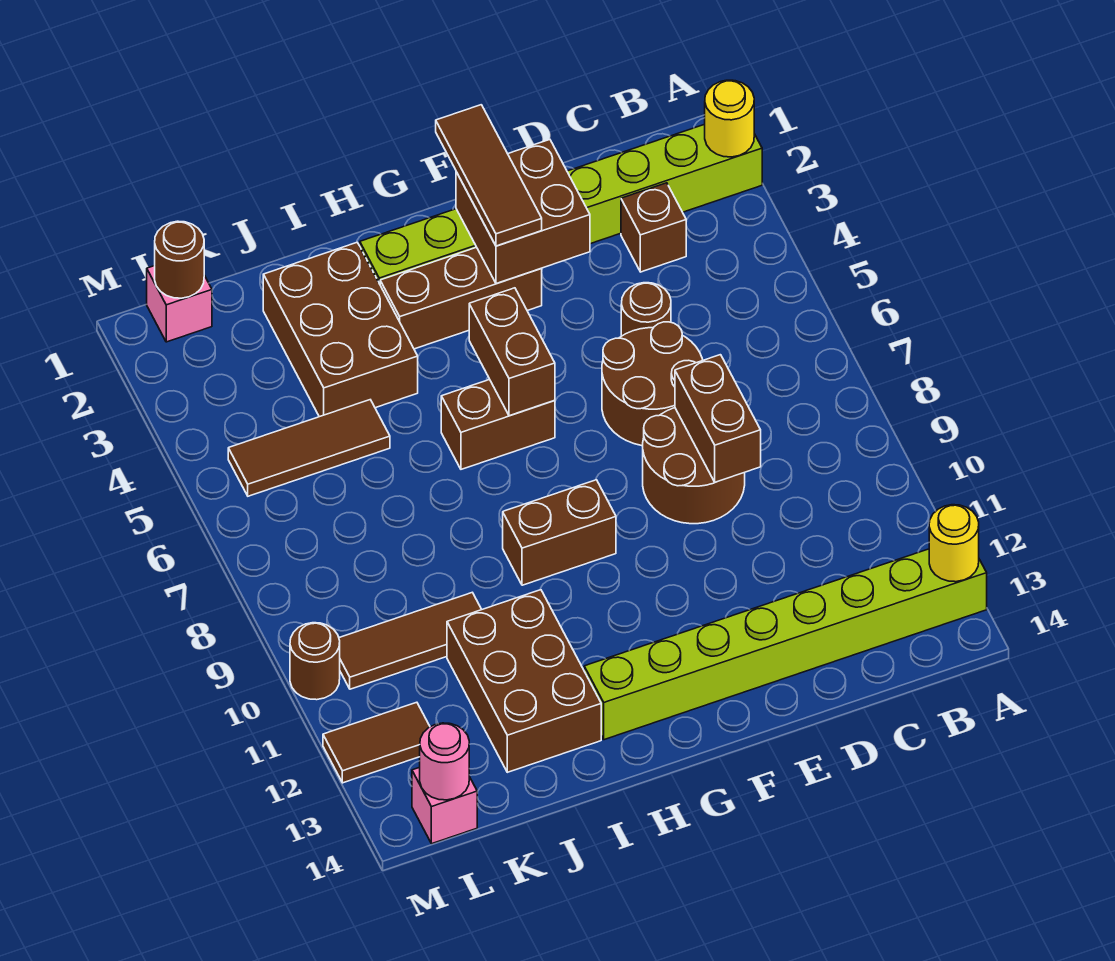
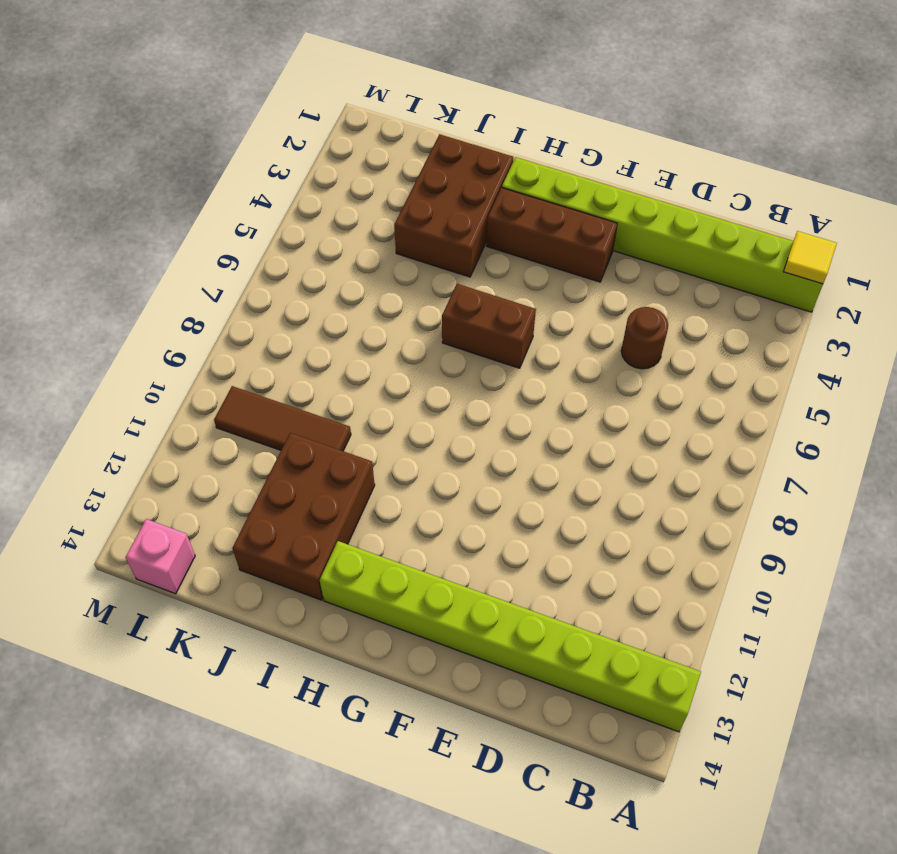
yellow tile A2 level 2 -> yellow round brick A2 level 2
none -> brown brick C3 level 1
none -> brown round brick D6:E7 level 1
none -> brown round brick D8:E9 level 1

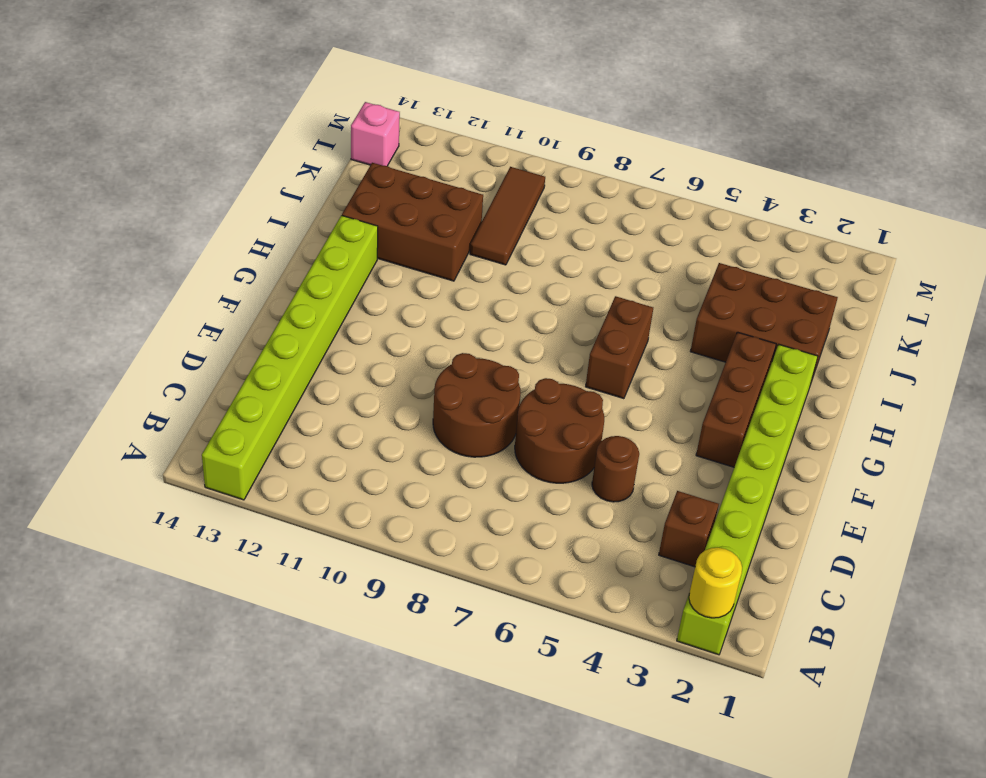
none -> brown brick G9:H9 level 1
none -> brown tile J5:L5 level 1
none -> pink brick L1 level 1

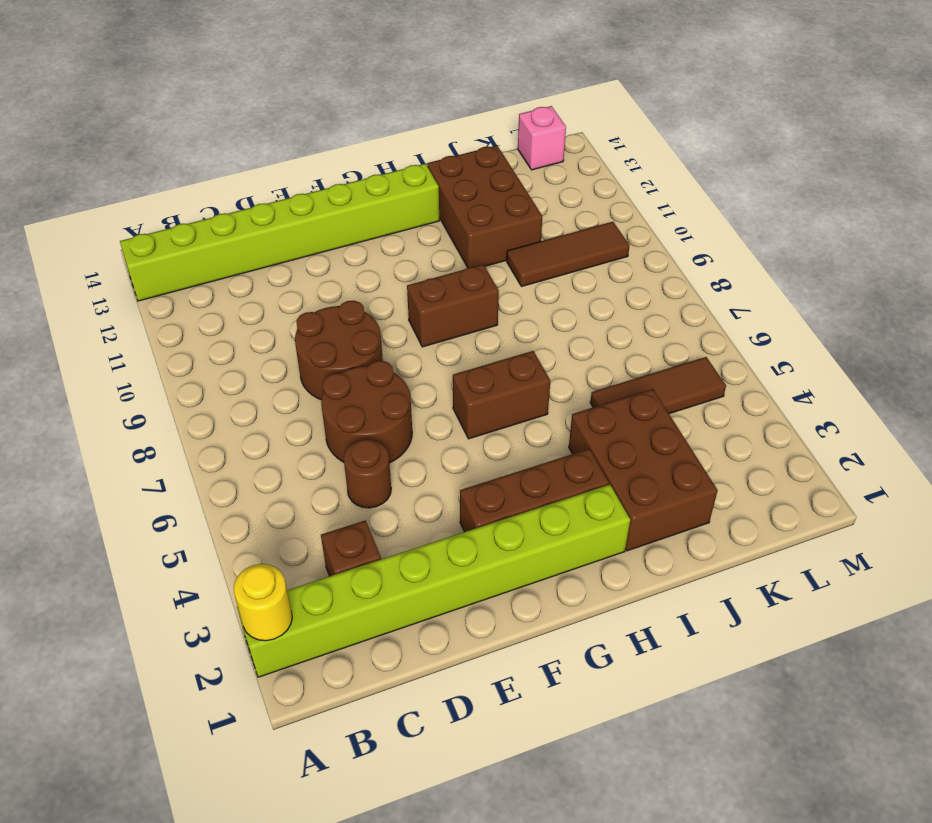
none -> pink brick L1 level 1
none -> brown tile L12:M12 level 1
none -> brown round brick M10 level 1

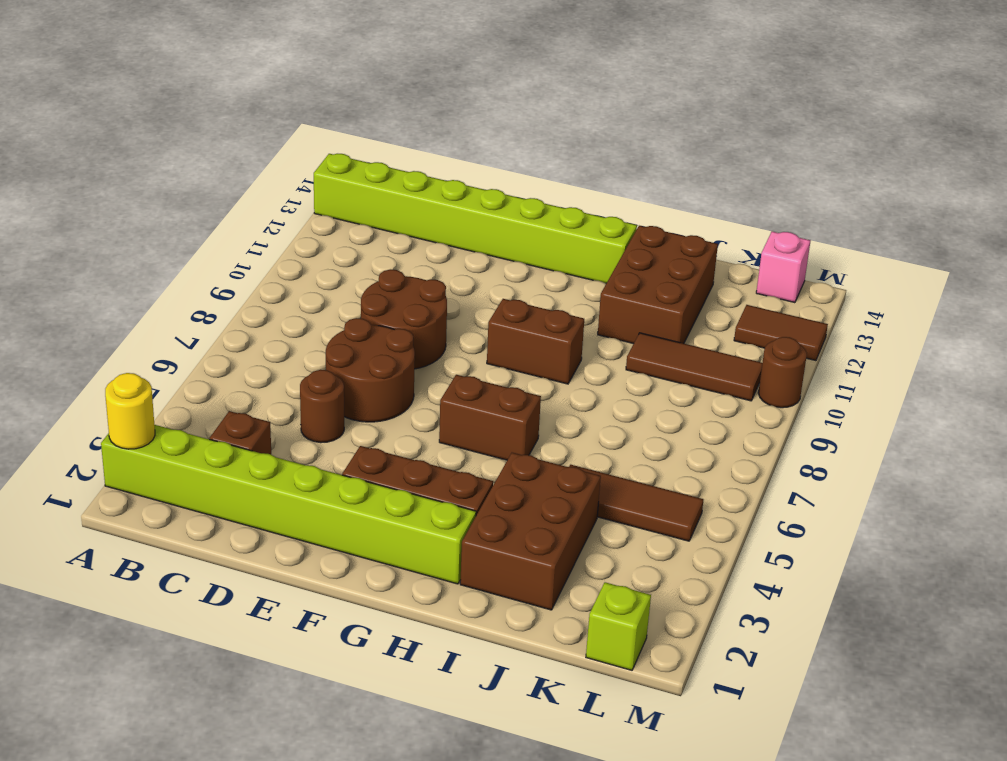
lime brick L1 level 1 -> pink brick L1 level 1
none -> yellow round brick A13 level 2
none -> brown brick D8:D9 level 2
none -> brown brick E2:F3 level 2

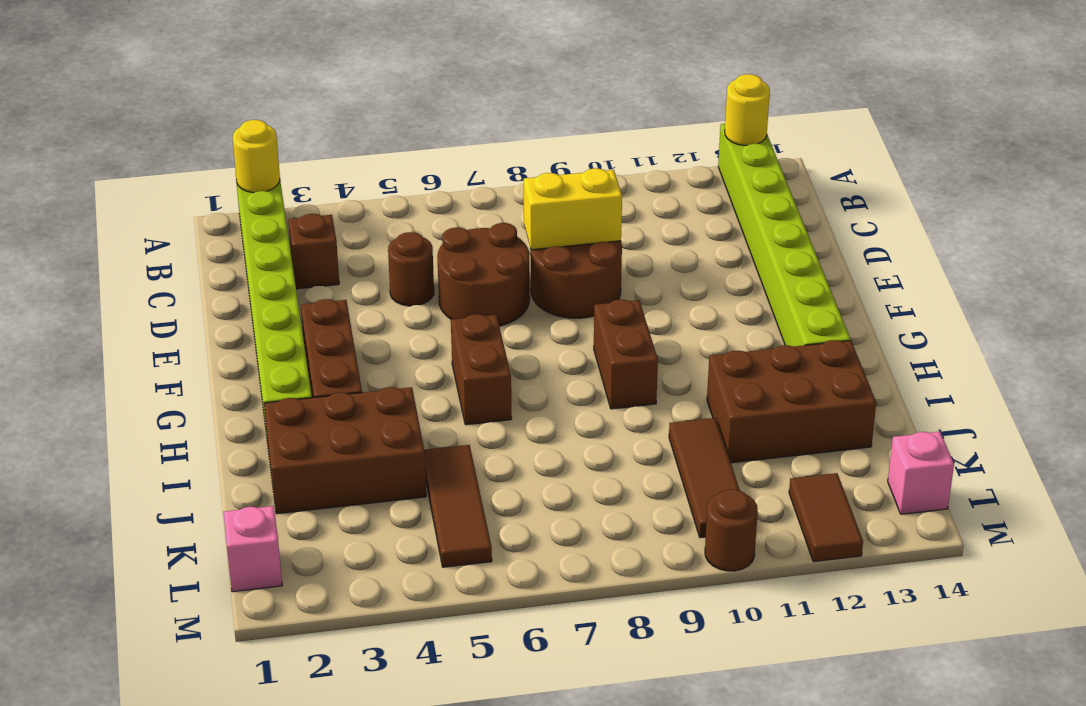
yellow brick D8:D9 level 2 -> brown brick D8:D9 level 2
none -> brown brick E2:F3 level 2
none -> brown brick G5:G6 level 2
none -> brown round brick L1 level 2

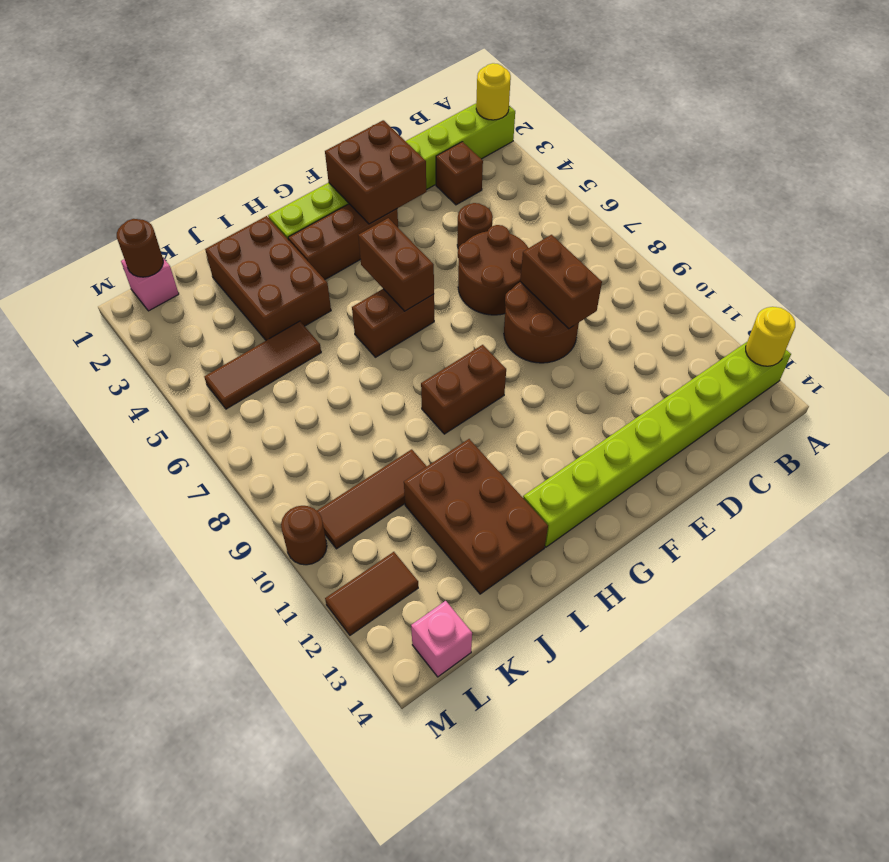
none -> pink round brick L14 level 2
none -> brown tile F1:F3 level 3

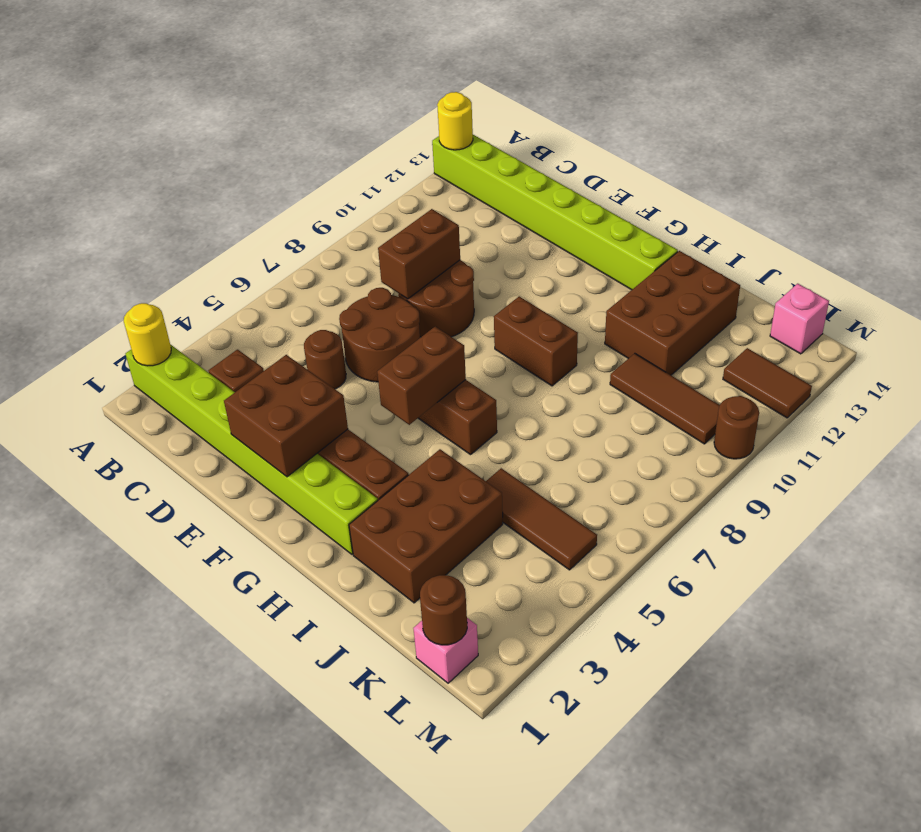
none -> pink round brick L14 level 2
none -> brown tile F1:F3 level 3

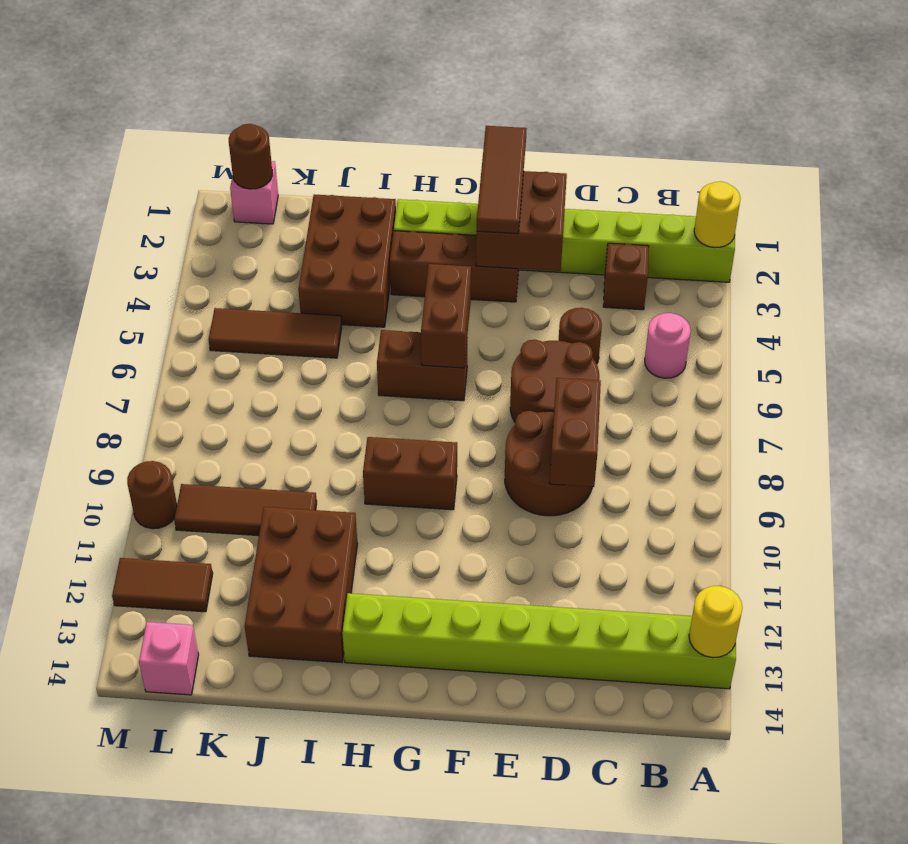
pink round brick B5 level 1 -> pink round brick L14 level 2

